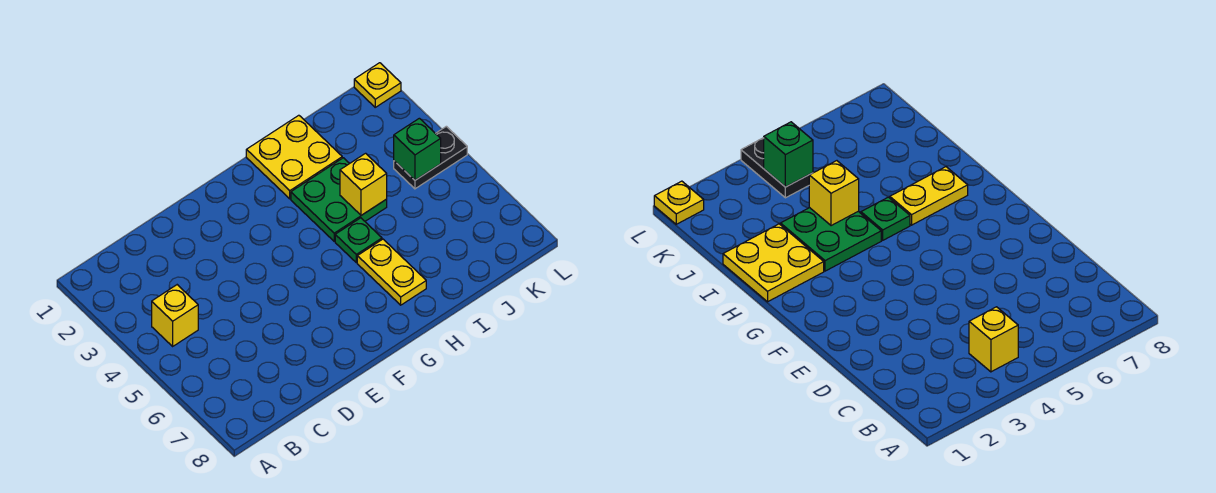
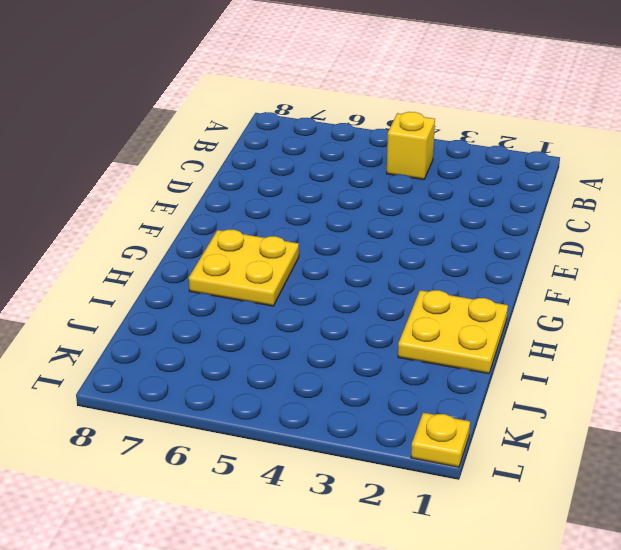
yellow plate G6:H7 level 1 -> yellow plate H6:H7 level 1
none -> green plate H3:I4 level 1
none -> green plate H5 level 1

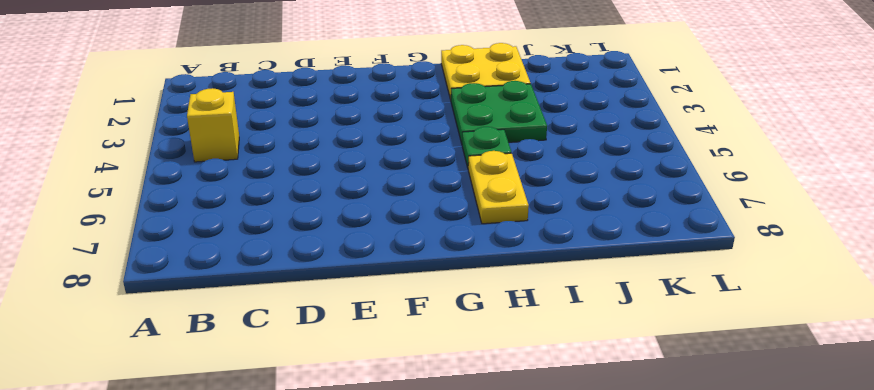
none -> black plate K4:L4 level 1
none -> yellow plate L1 level 1

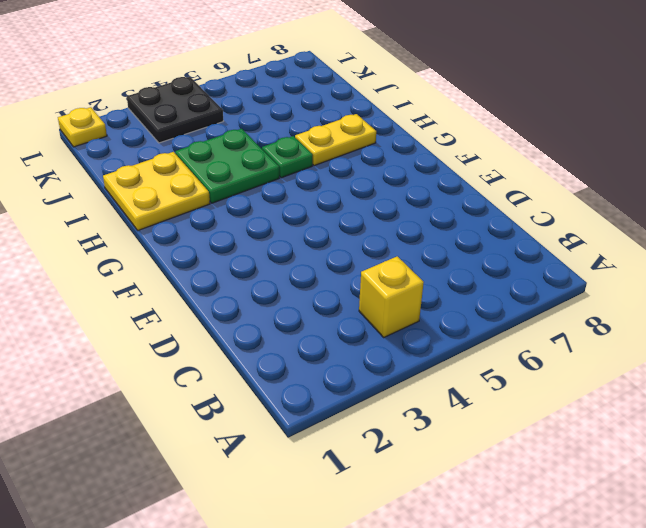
black plate K3:L4 level 1 -> black plate K4:L4 level 1
none -> yellow brick I4 level 2
none -> green brick K4 level 2

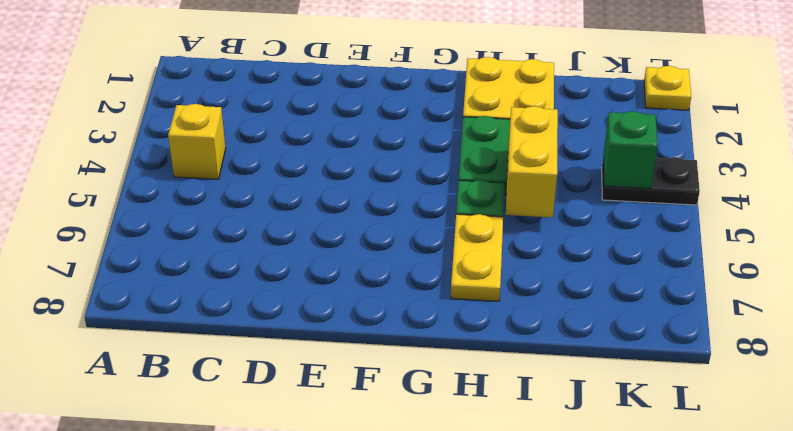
yellow brick I4:I5 level 2 -> yellow brick I4 level 2

